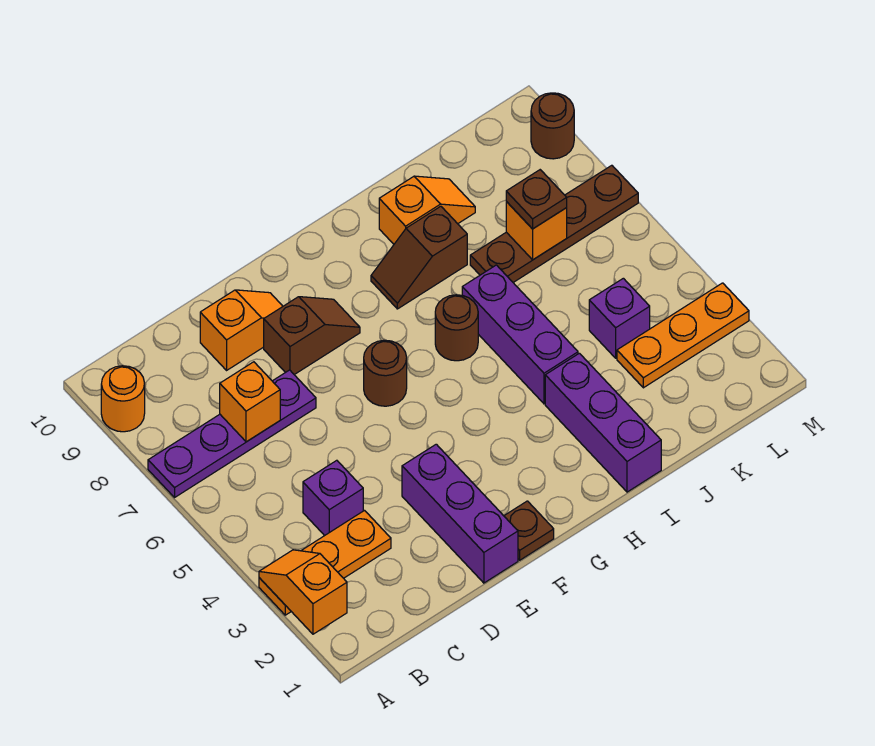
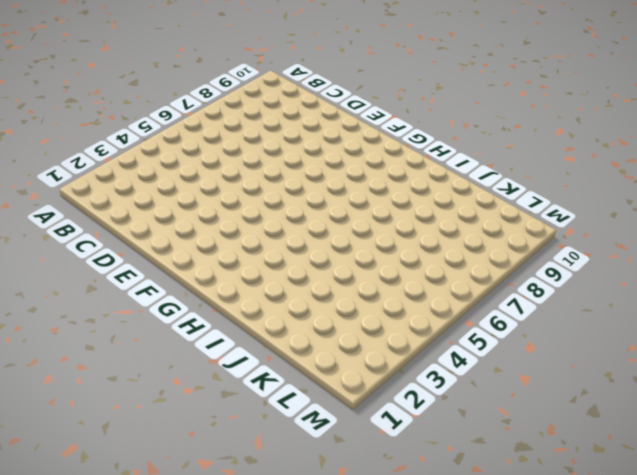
none -> orange plate A3:C3 level 1
none -> purple plate A7:D7 level 1
none -> orange round brick A9 level 1

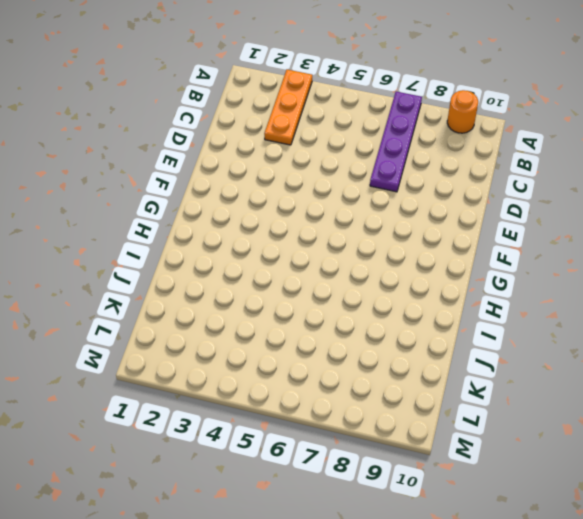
none -> purple brick C4 level 1
none -> orange slope D9:E9 level 1 top D
none -> purple brick E1:E3 level 1

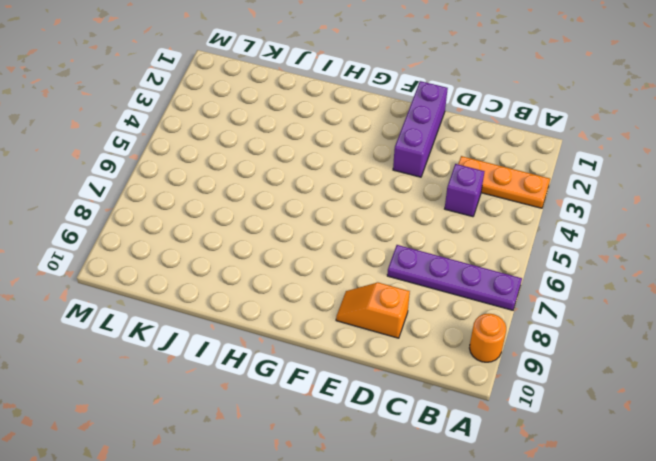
none -> brown slope E8:F8 level 1 top E
none -> brown plate F1 level 1
none -> brown round brick F6 level 1

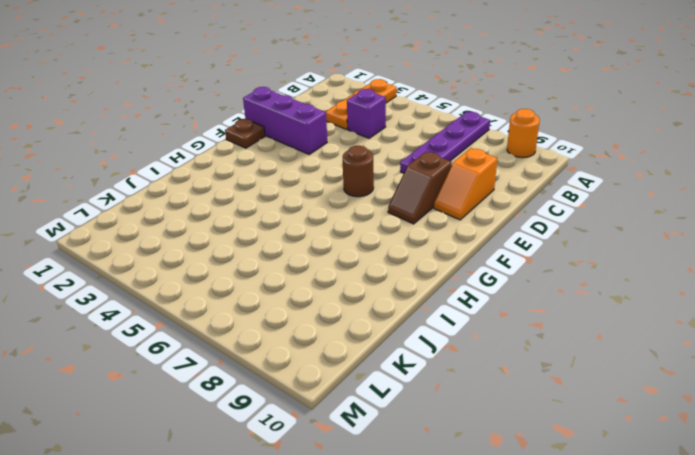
none -> brown round brick H6 level 1
none -> brown slope H8:I8 level 1 top I
none -> purple brick I1:I3 level 1

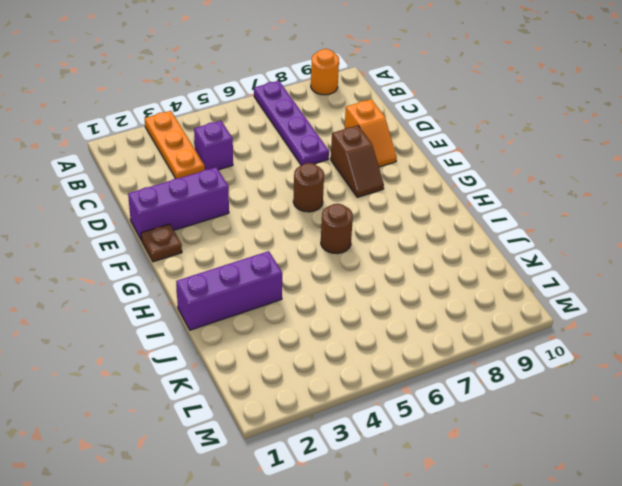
none -> brown slope H8:I8 level 1 top I
none -> purple brick I4:I6 level 1
none -> orange slope I9:J9 level 1 top I

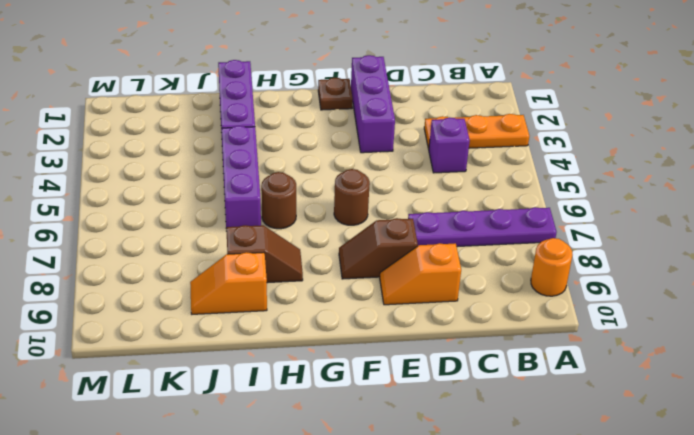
none -> brown plate J7:M7 level 1
none -> orange plate K3:M3 level 1
none -> purple brick K4 level 1

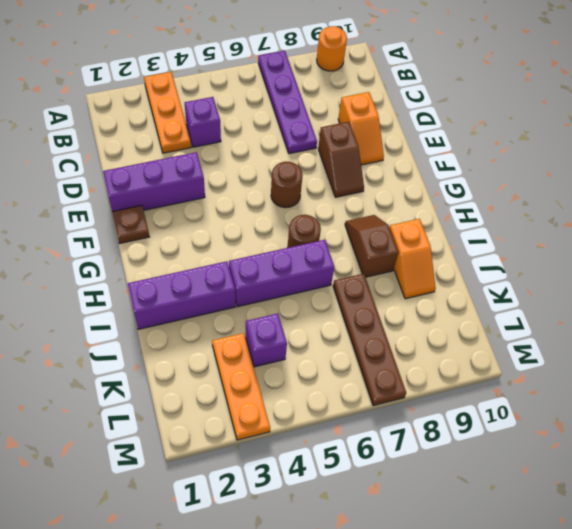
none -> brown round brick M9 level 1
none -> orange slope A2:A3 level 2 top 2
none -> orange brick C7 level 2

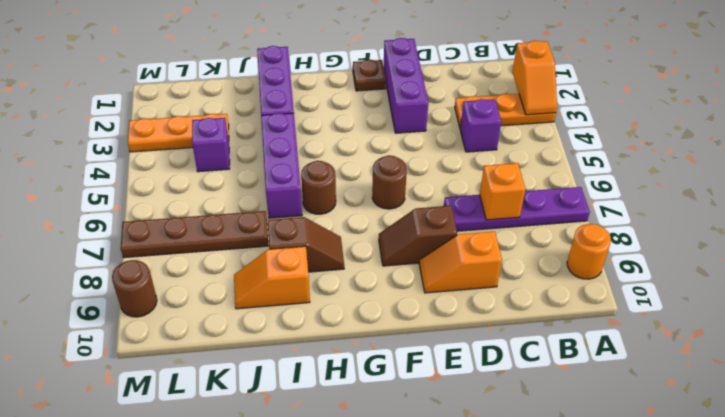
none -> orange brick K7 level 2
none -> brown plate K7 level 3

